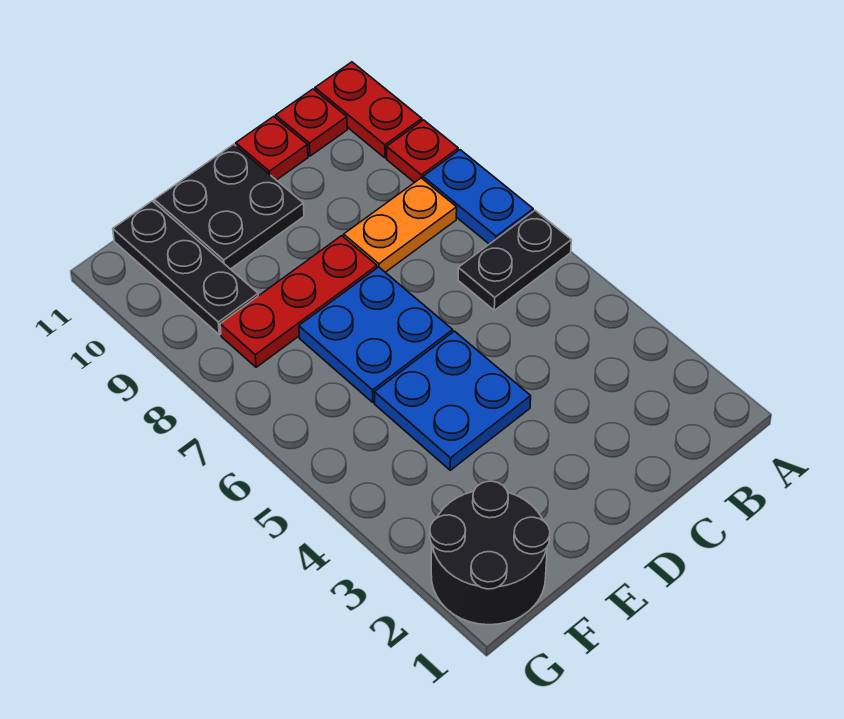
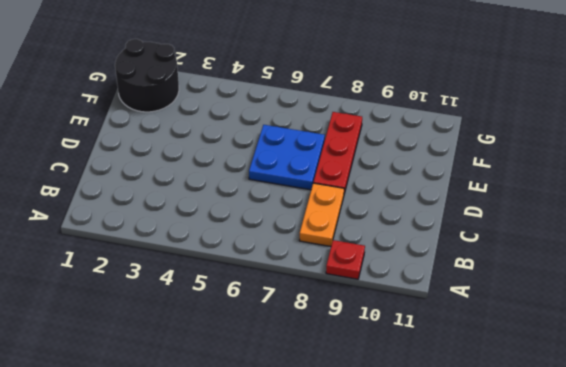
none -> black plate A6:B6 level 1
none -> blue plate A7:A8 level 1
none -> red plate A10:A11 level 1

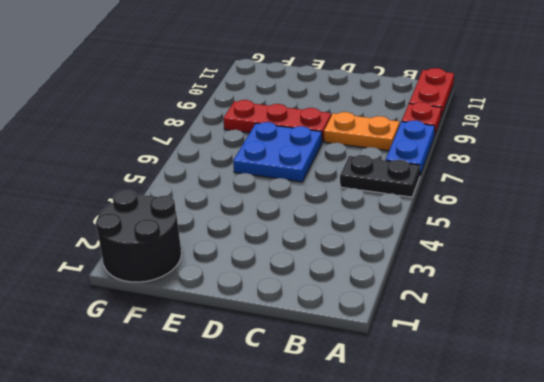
none -> red plate B11 level 1
none -> red plate C11 level 1
none -> blue plate D4:E5 level 1

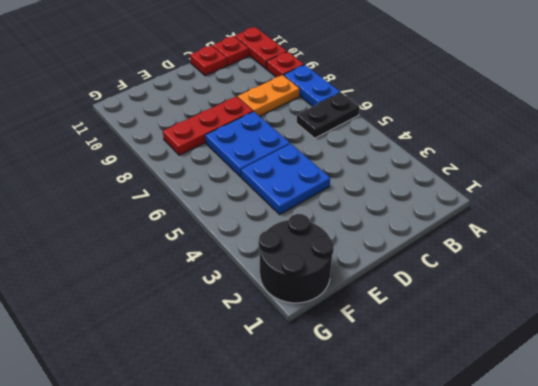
none -> black plate D10:E11 level 1
none -> black plate F9:F11 level 1

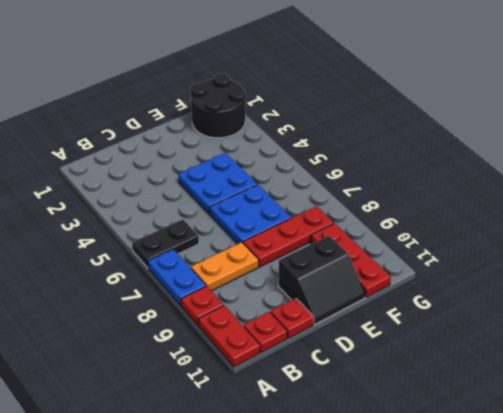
black slope D10:E11 level 1 top 10 -> black plate D10:E11 level 1
red plate F9:F11 level 1 -> black plate F9:F11 level 1

